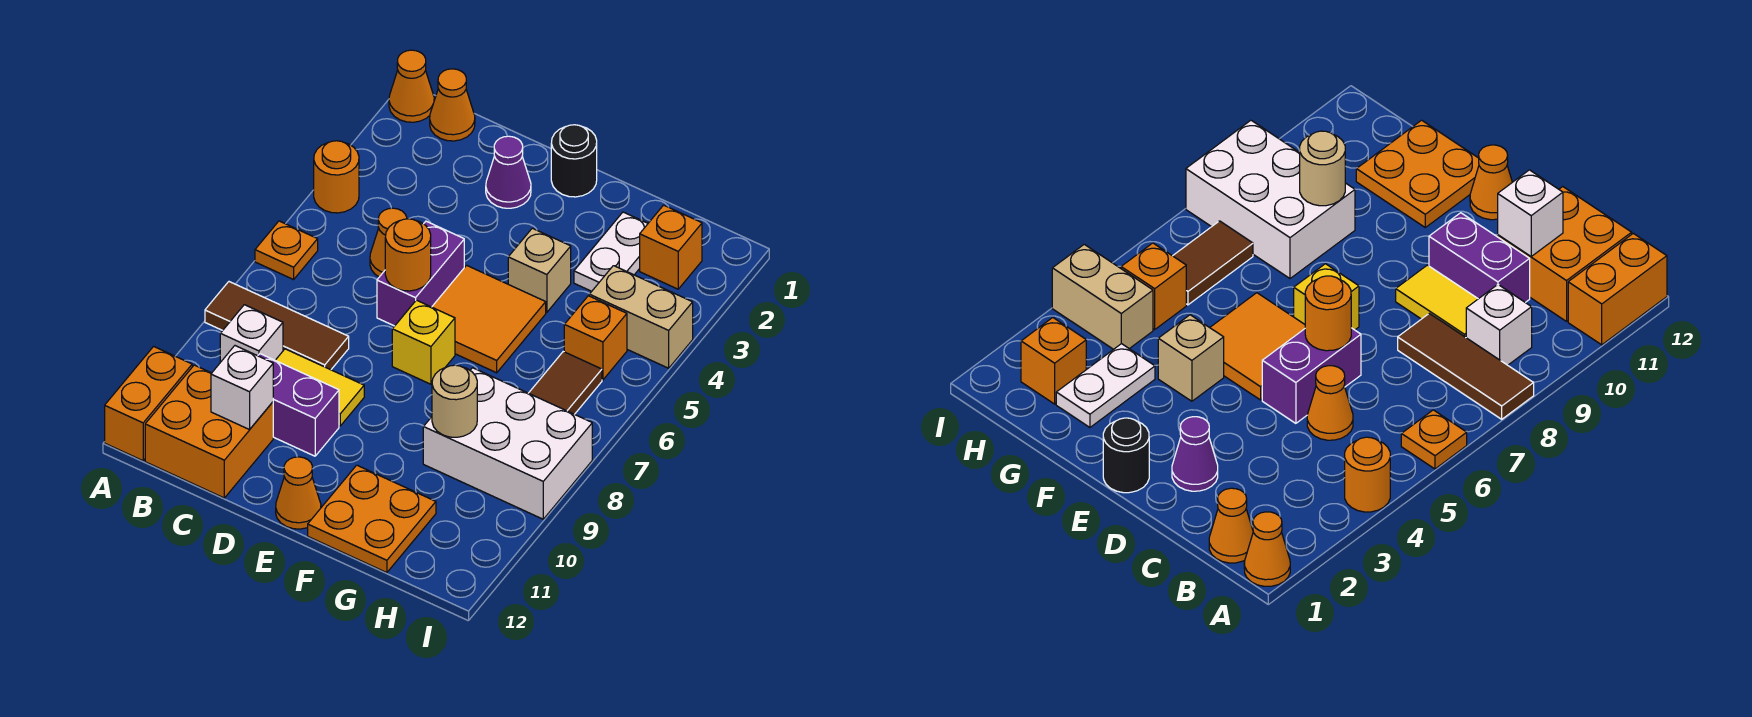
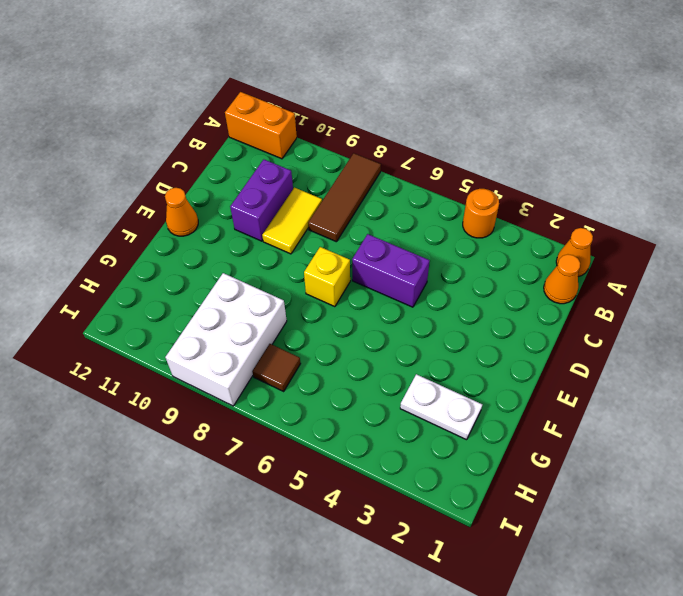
brown tile H7 level 1 -> brown tile H6:H7 level 1
none -> orange plate A6 level 1
none -> white brick B9 level 1
none -> orange brick B11:C12 level 1

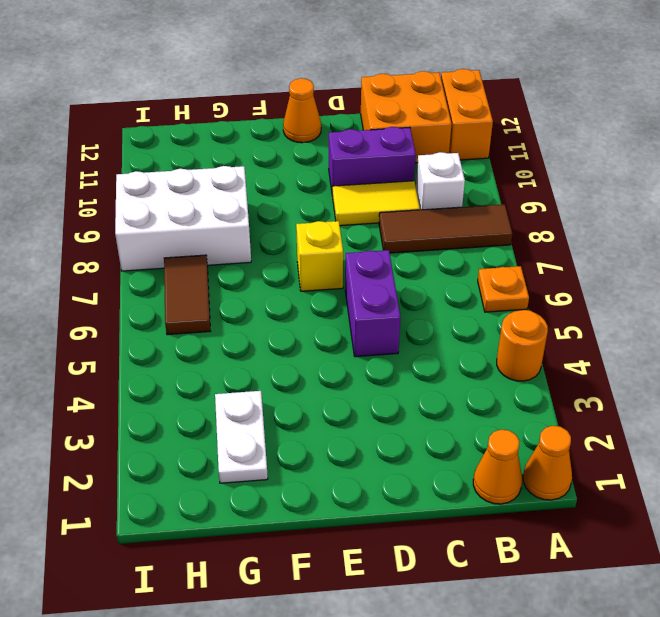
none -> orange cone C5 level 1
none -> purple cone D2 level 1
none -> black round brick E1 level 1

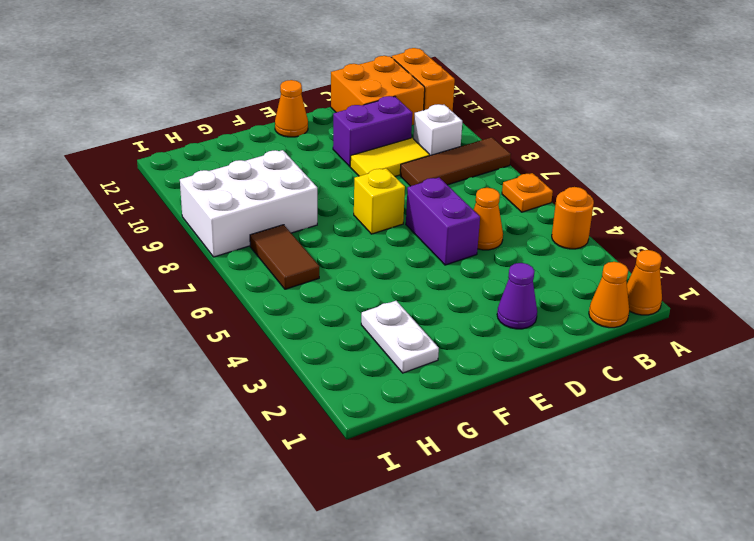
none -> black round brick E1 level 1
none -> orange tile E5:F6 level 1
none -> tan brick F4 level 1

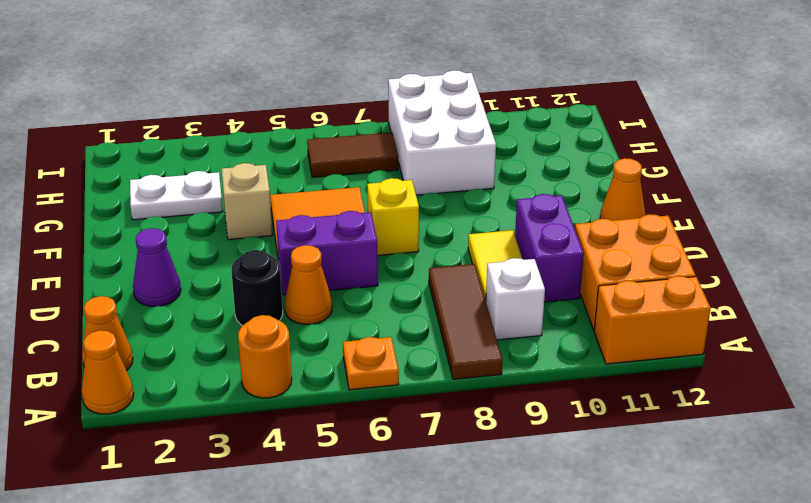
black round brick C4 level 1 -> black round brick E1 level 1
none -> orange plate F11:G12 level 1
none -> orange brick H2 level 1
none -> tan brick H4:I4 level 1

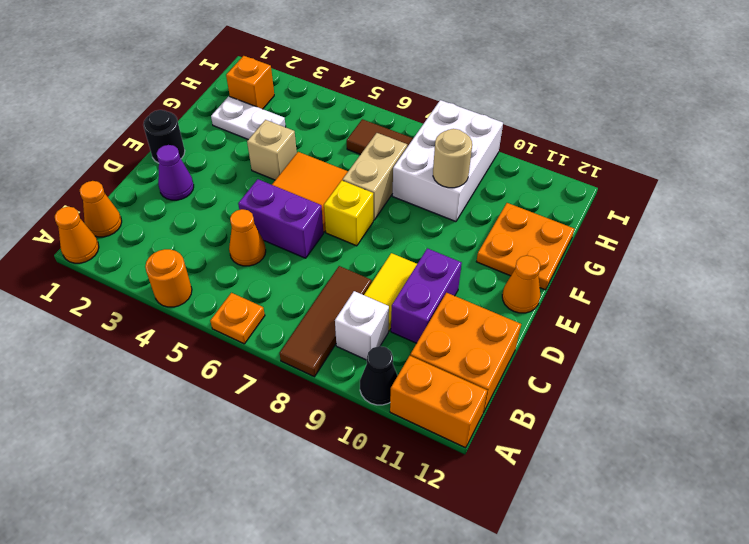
black cone A10 level 1 -> none
tan brick F7:G7 level 1 -> tan brick H4:I4 level 1
none -> orange brick H5 level 1
none -> white brick C11 level 2
none -> orange round brick D6 level 2

